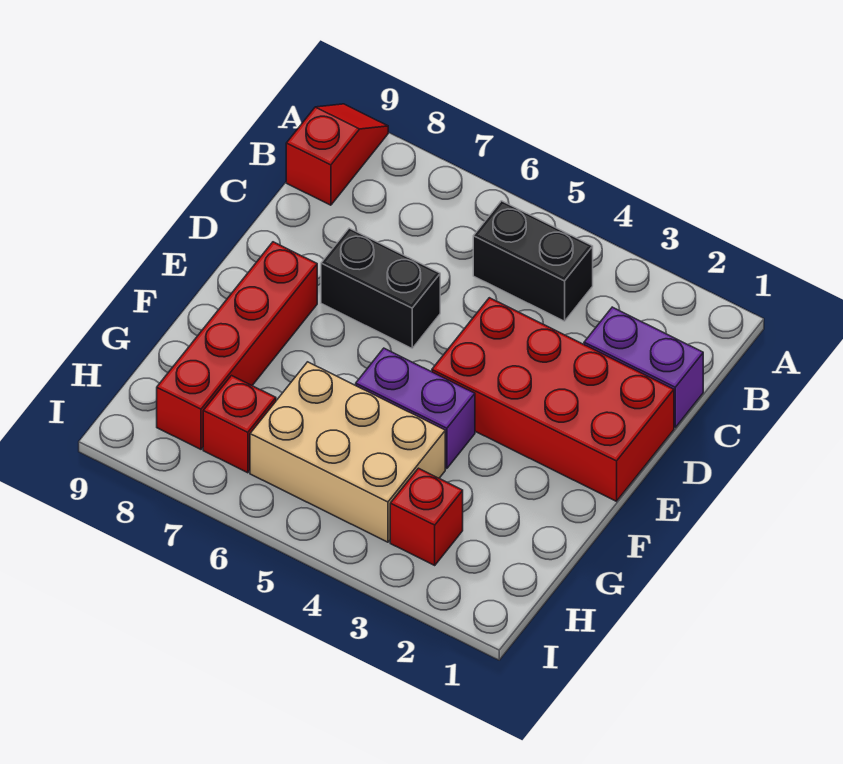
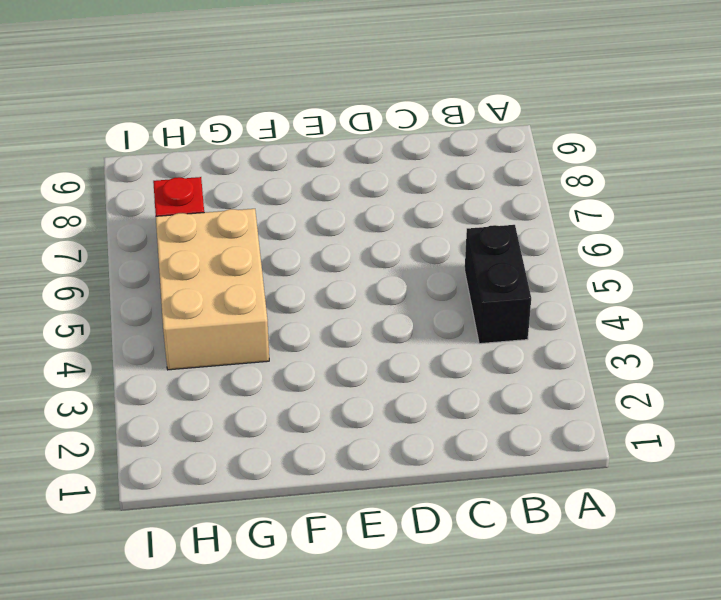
none -> red slope A9:B9 level 1 top B
none -> purple brick C1:C2 level 1

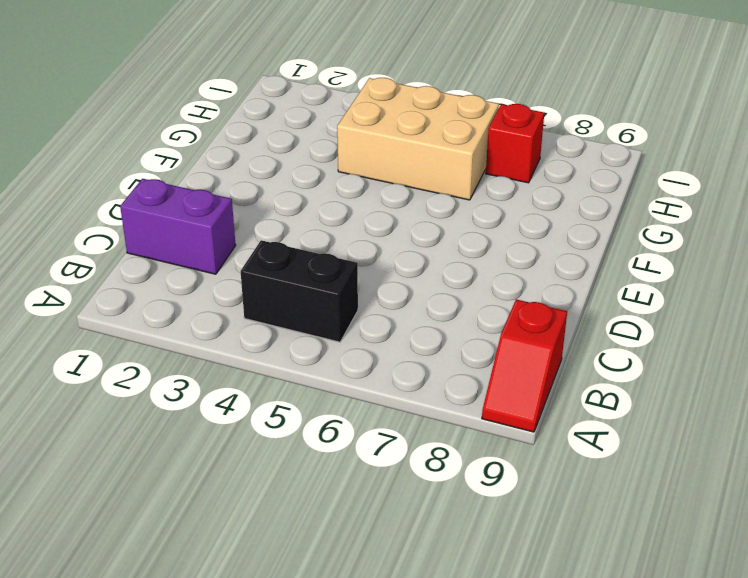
none -> red brick D1:E4 level 1
none -> black brick D6:D7 level 1

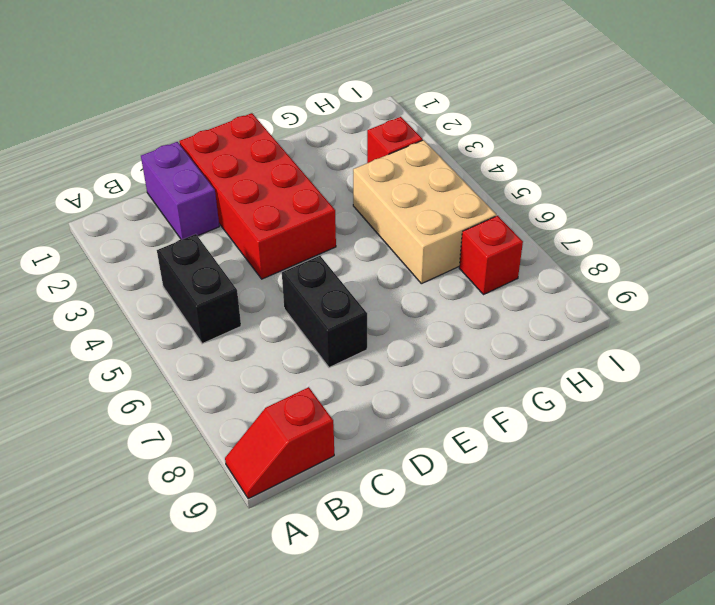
none -> red brick E8:H8 level 1
none -> purple brick F4:F5 level 1

